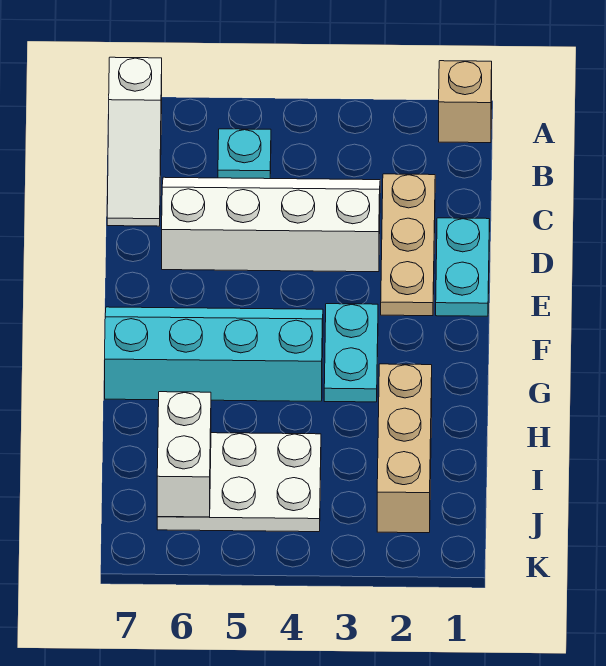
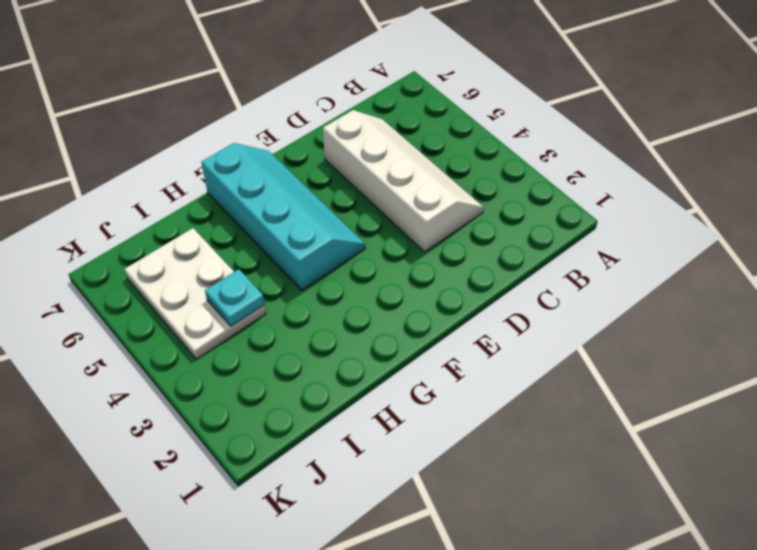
cyan plate I4 level 2 -> cyan plate B5 level 1
none -> tan brick A1 level 1
none -> white slope A7:C7 level 1 top A

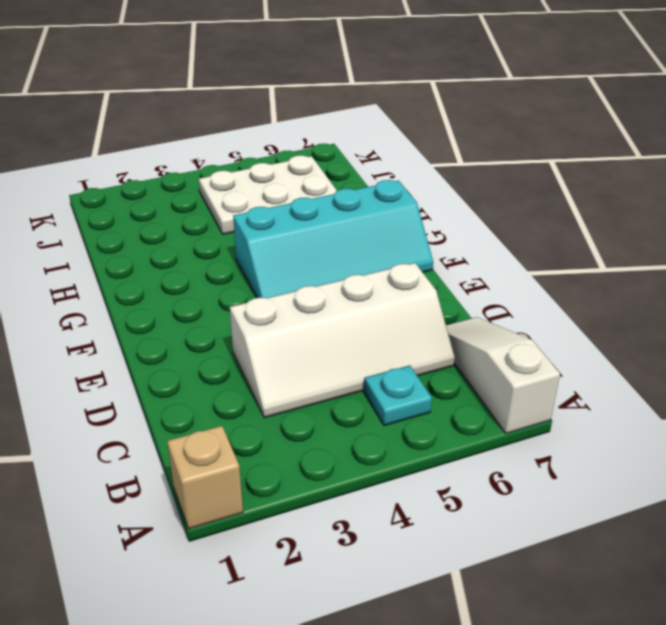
none -> tan plate C2:E2 level 1
none -> cyan plate D1:E1 level 1

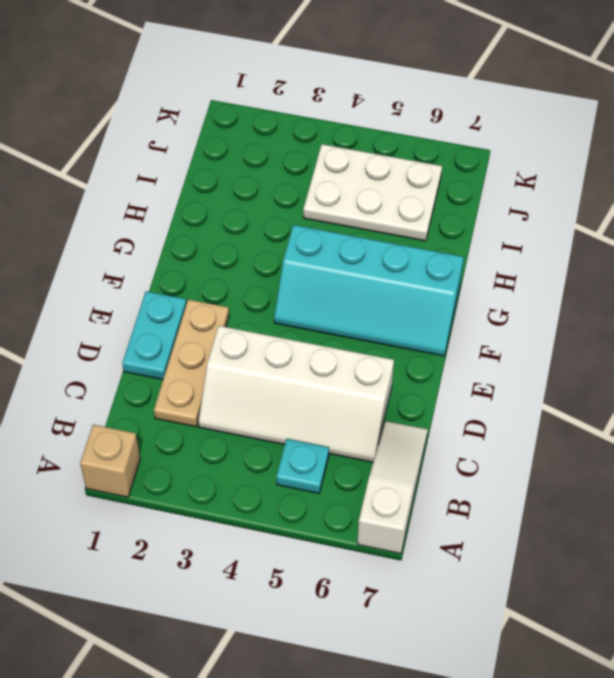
none -> cyan plate F3:G3 level 1
none -> tan brick H2:J2 level 1

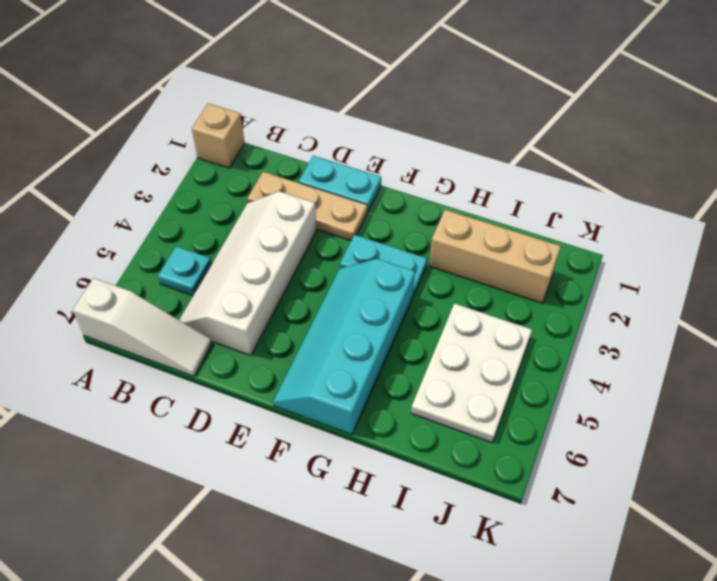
none -> white brick I6:J6 level 2

